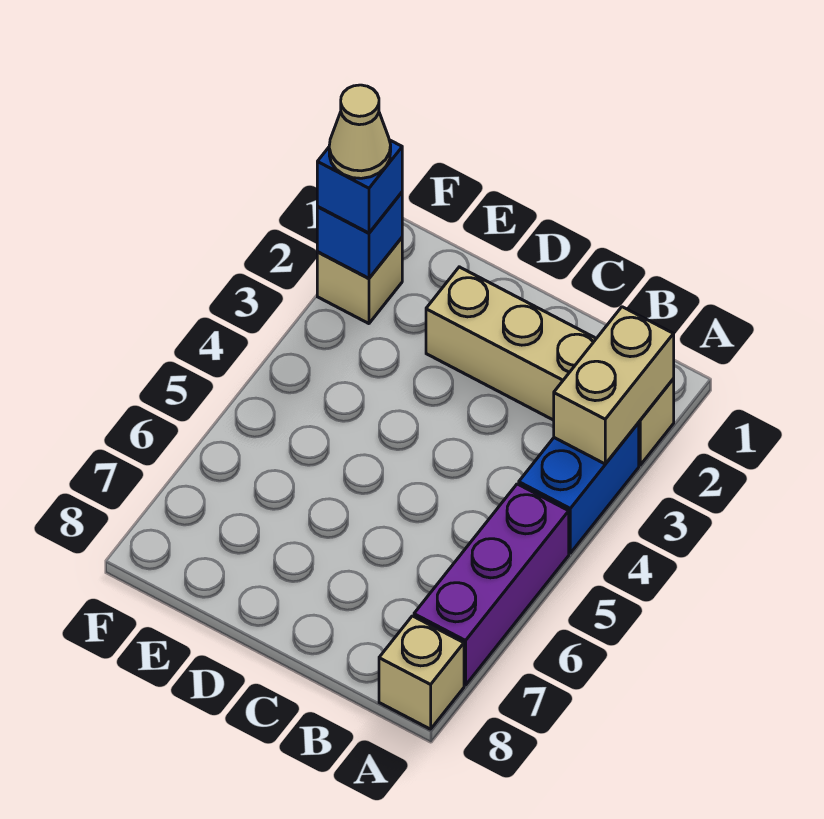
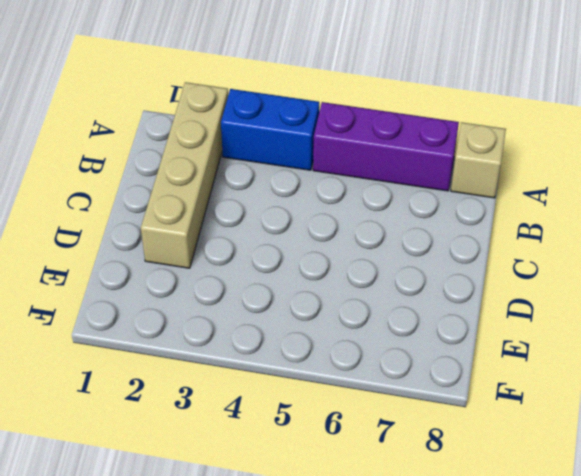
none -> tan brick F2 level 1
none -> tan brick A2:A3 level 2

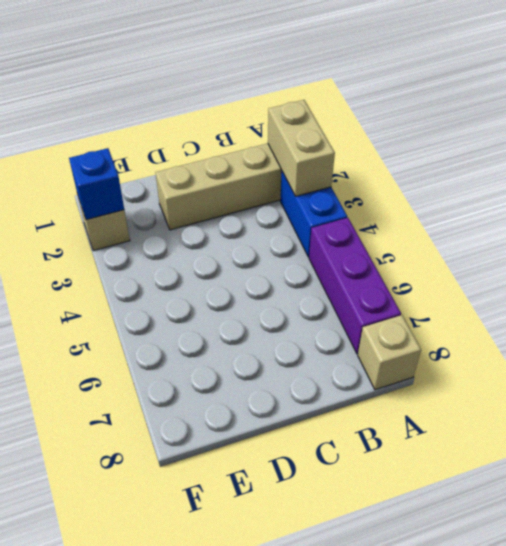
none -> blue brick F2 level 3
none -> tan cone F2 level 4

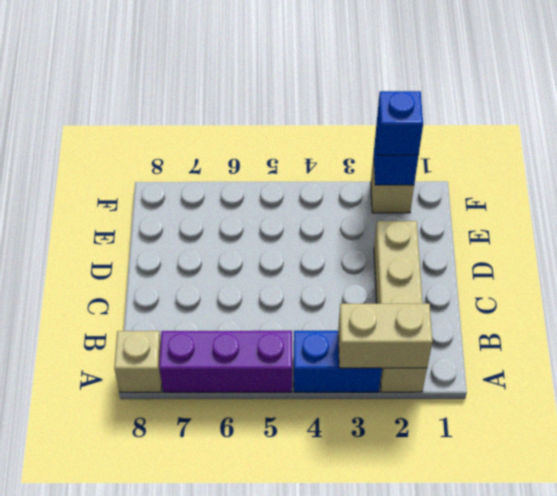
none -> tan cone F2 level 4

